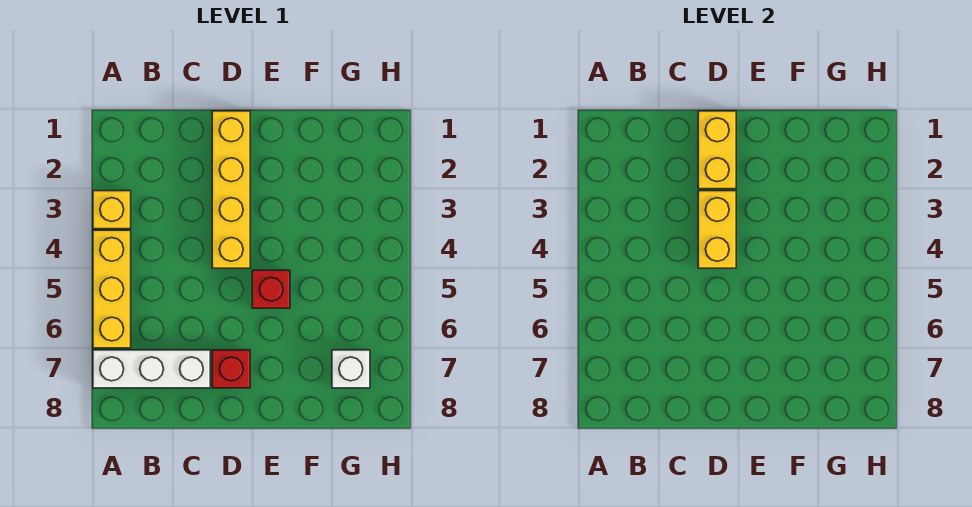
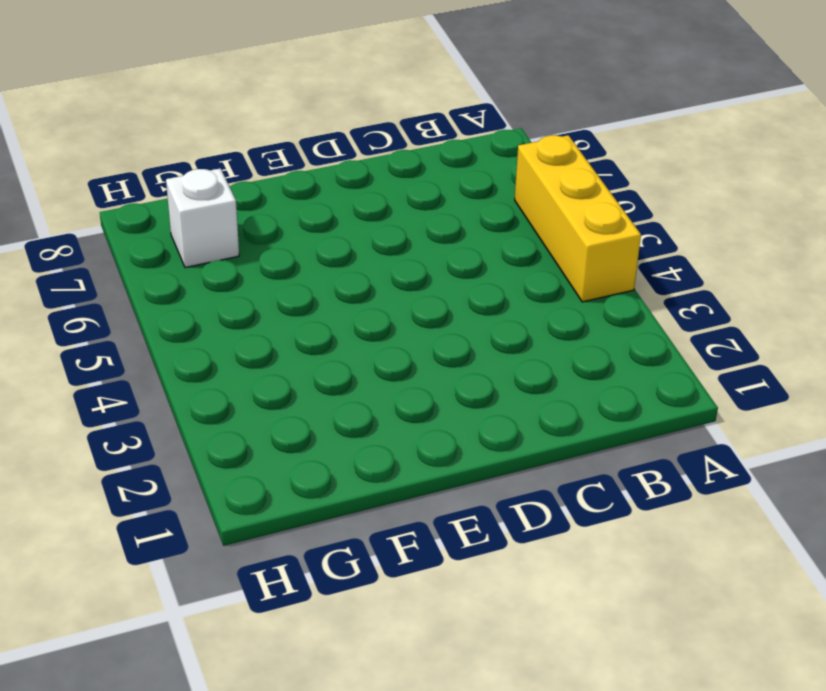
none -> yellow brick A3 level 1
none -> white brick A7:C7 level 1

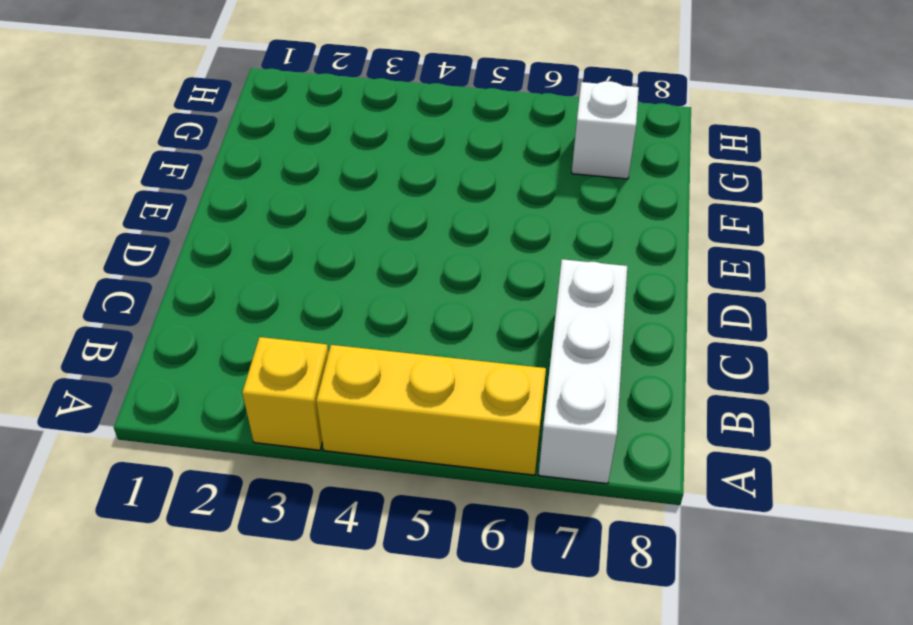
none -> yellow brick D1:D4 level 1
none -> red brick D7 level 1

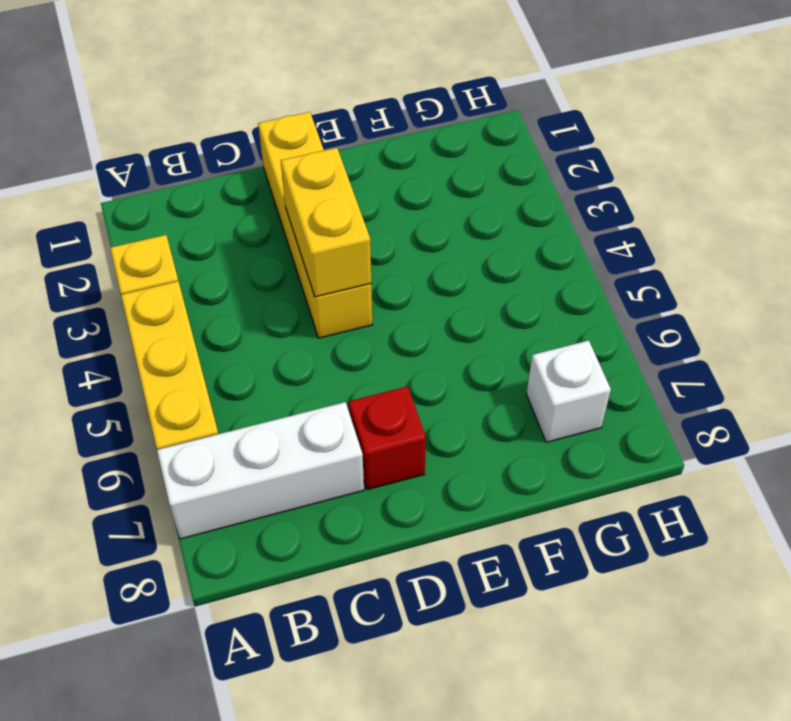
none -> red brick E5 level 1
none -> yellow brick D1:D2 level 2

